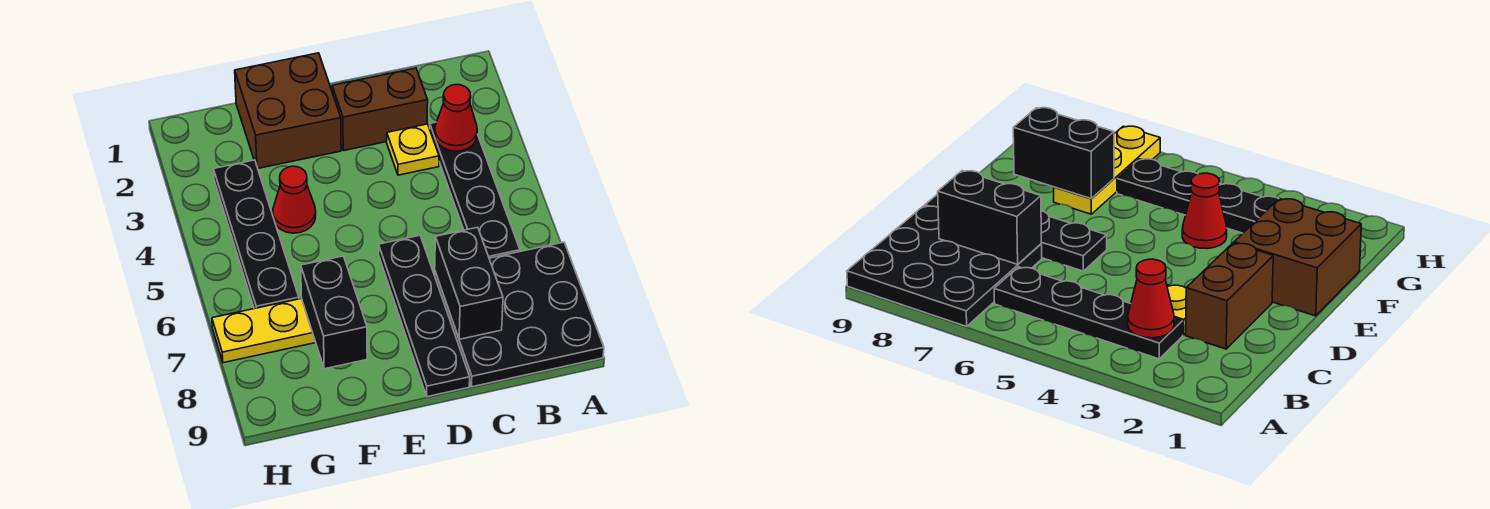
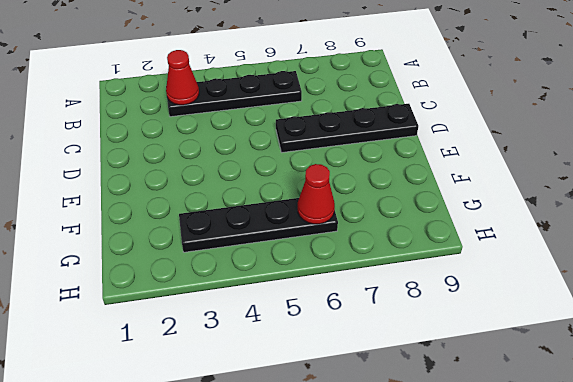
red cone G6 level 2 -> red cone F4 level 1
none -> black plate A7:C9 level 1
none -> brown brick C2:D2 level 1
none -> yellow plate C3 level 1

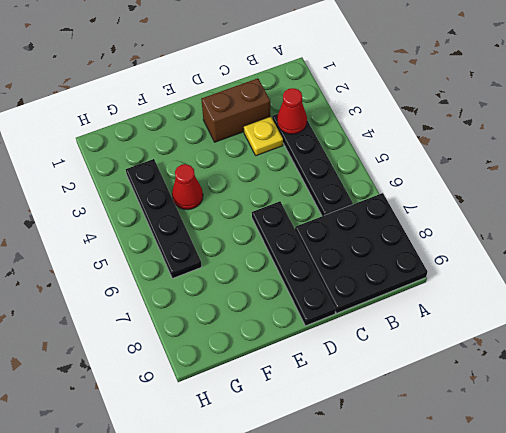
none -> brown brick E1:F2 level 1
none -> yellow plate F7:H7 level 1
none -> black brick C7:C8 level 2

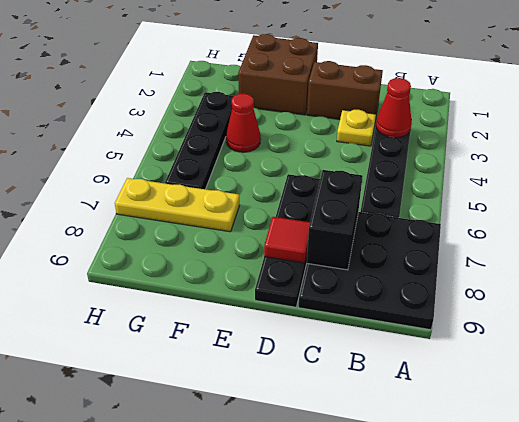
red tile D8 level 2 -> none
none -> black brick F7:F8 level 2

